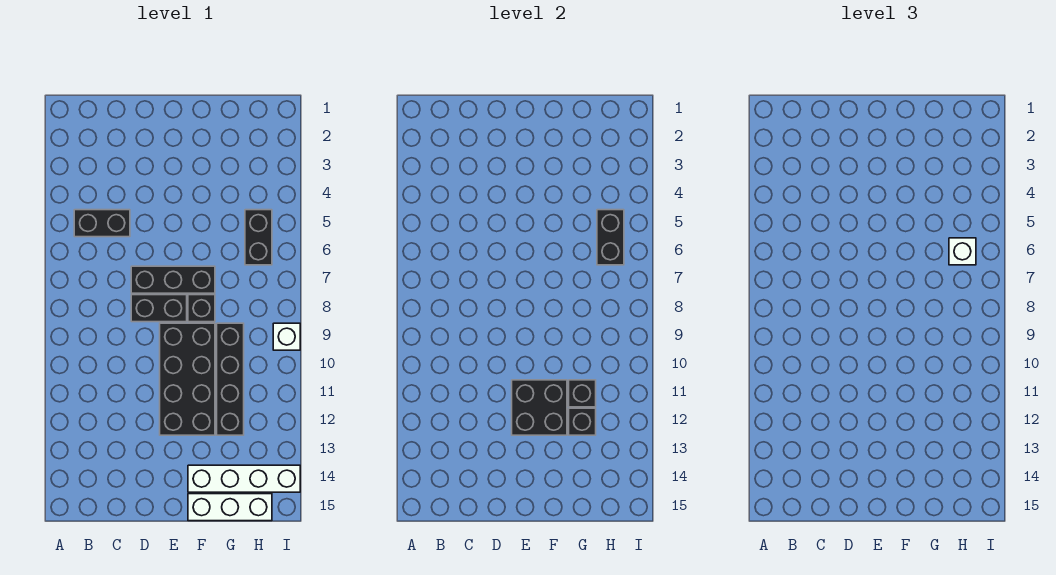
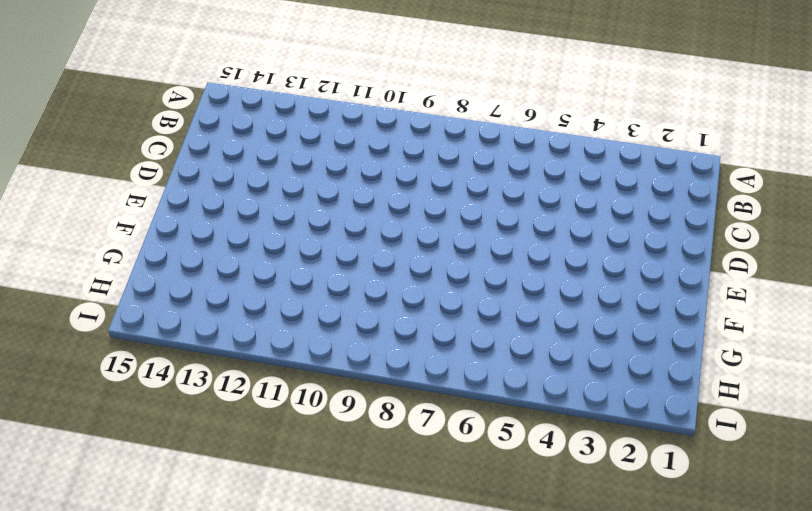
none -> black brick B5:C5 level 1
none -> black brick D7:F7 level 1
none -> black brick D8:E8 level 1

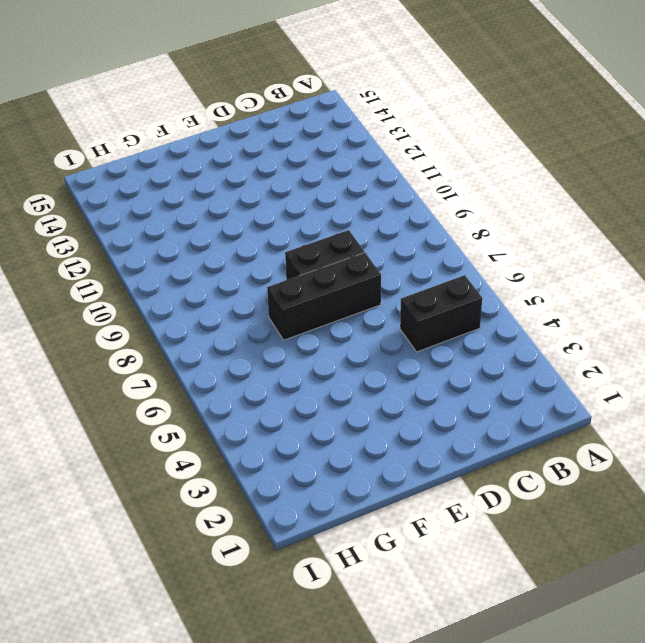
none -> black brick E9:F12 level 1
none -> black brick F8 level 1
none -> white brick F14:I14 level 1

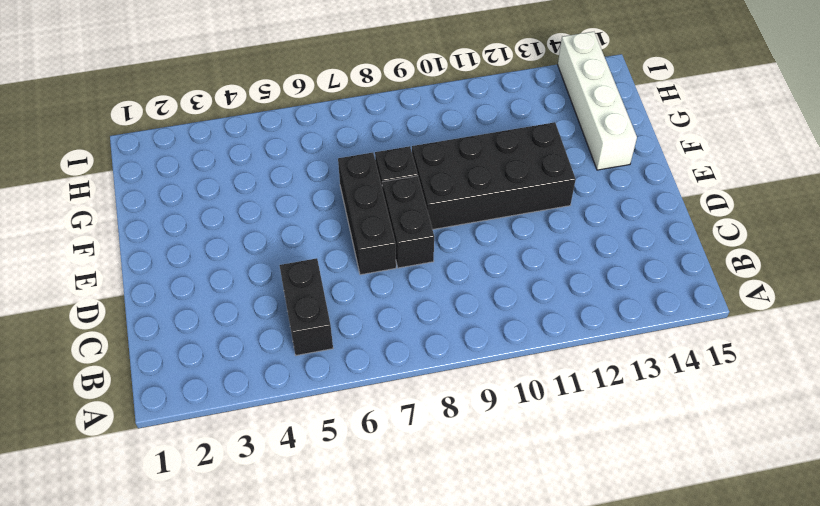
none -> white brick F15:H15 level 1
none -> black brick G9:G12 level 1
none -> black brick H5:H6 level 1

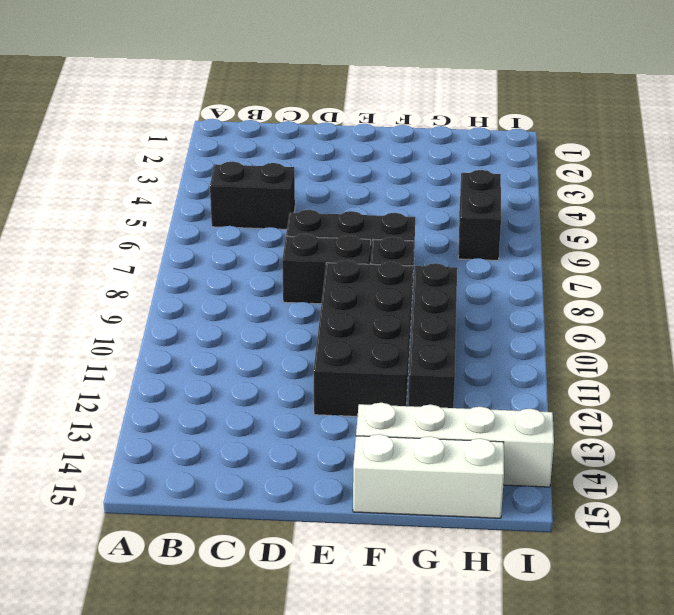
none -> white brick I9 level 1
none -> black brick E11:F12 level 2
none -> black brick G11 level 2

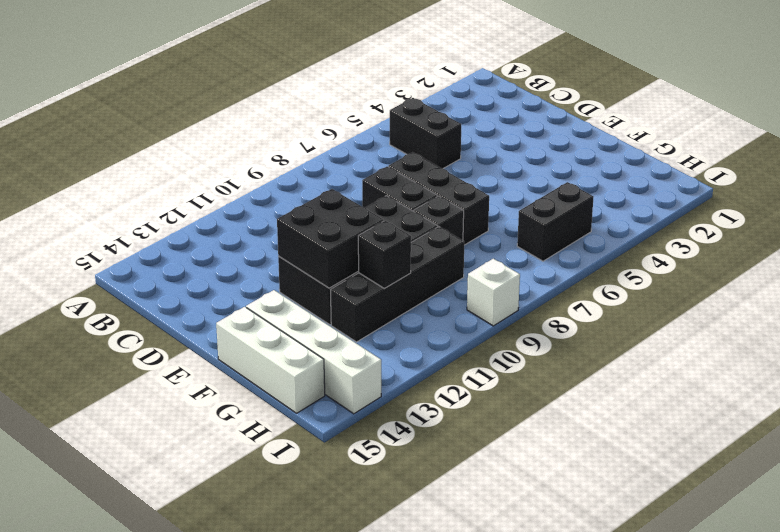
none -> black brick G12 level 2
none -> black brick H5:H6 level 2
none -> white brick H6 level 3

